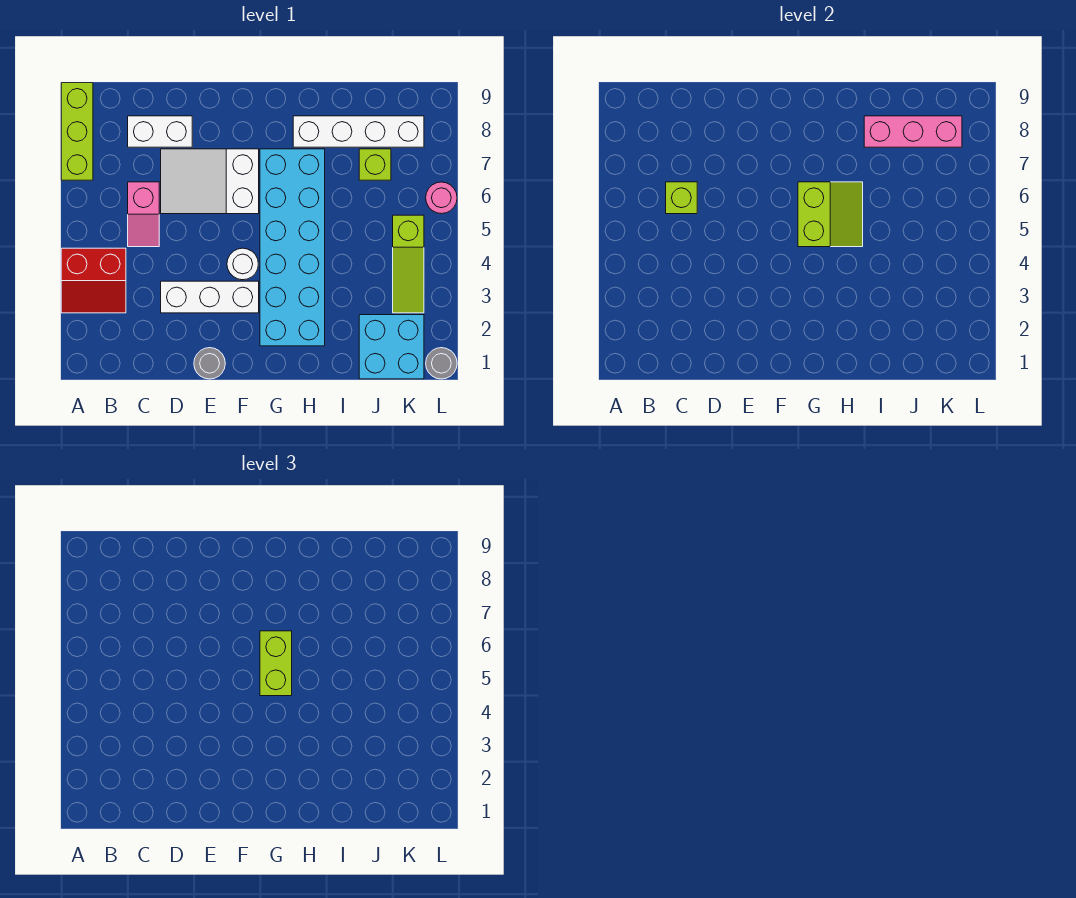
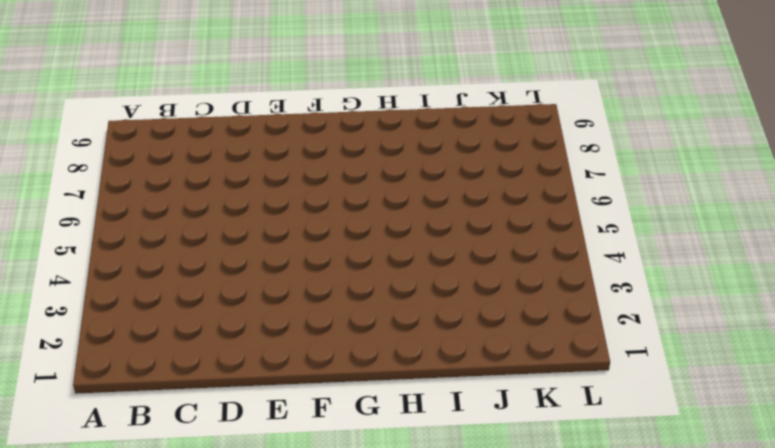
none -> red slope A3:B4 level 1 top 4
none -> lime brick A7:A9 level 1
none -> pink slope C5:C6 level 1 top 6

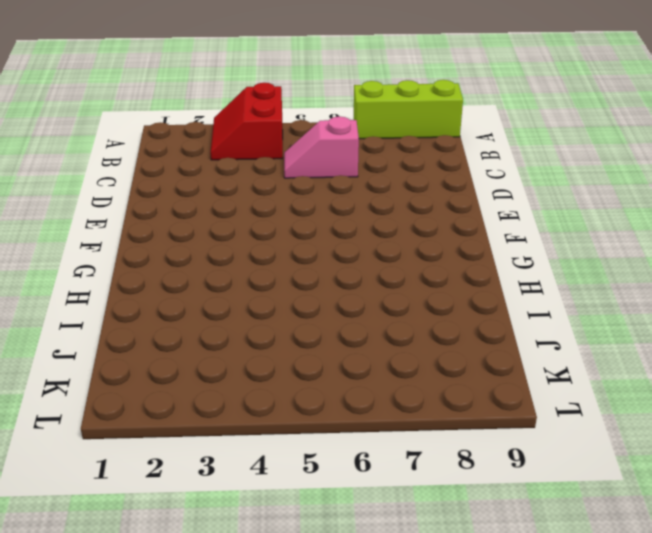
none -> white brick C8:D8 level 1
none -> white brick D3:F3 level 1
none -> white slope D6:F7 level 1 top F

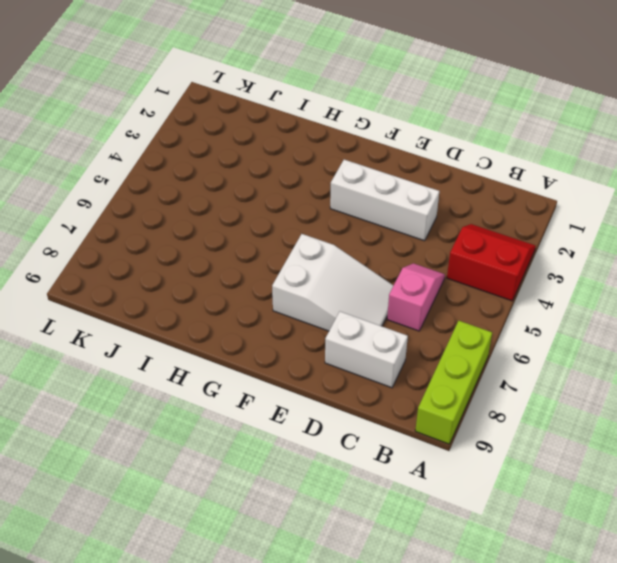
none -> grey round brick E1 level 1
none -> white round brick F4 level 1
none -> cyan brick G2:H7 level 1

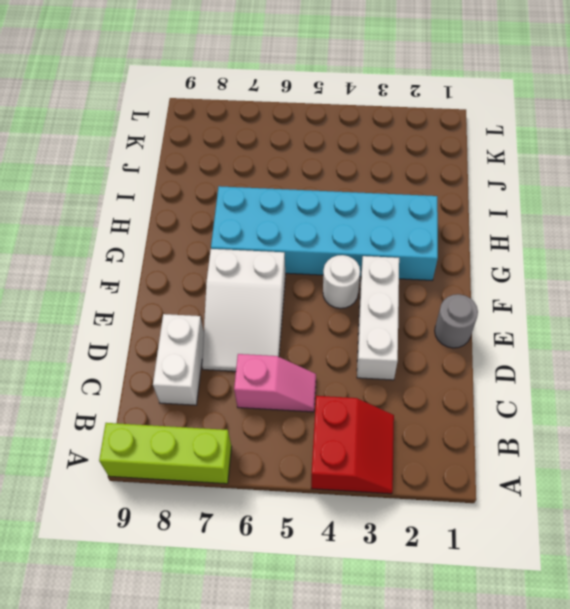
none -> white brick H8:K8 level 1
none -> cyan brick J1:K2 level 1
none -> lime brick J7 level 1

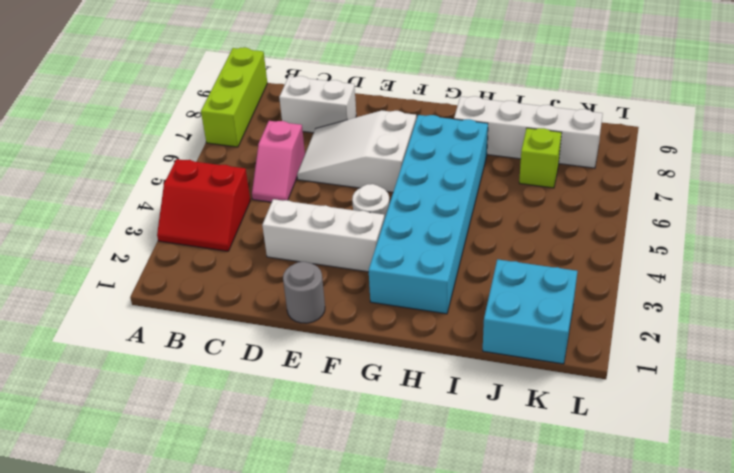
none -> lime slope K3:K5 level 1 top 5
none -> grey round brick L1 level 1
none -> pink round brick L6 level 1

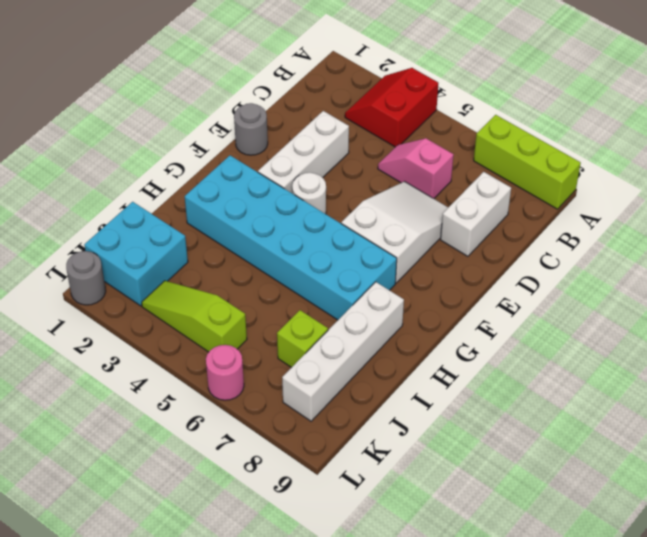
none -> lime brick C6 level 2
none -> lime slope G5:H6 level 2 top G
none -> pink brick I8:K8 level 2

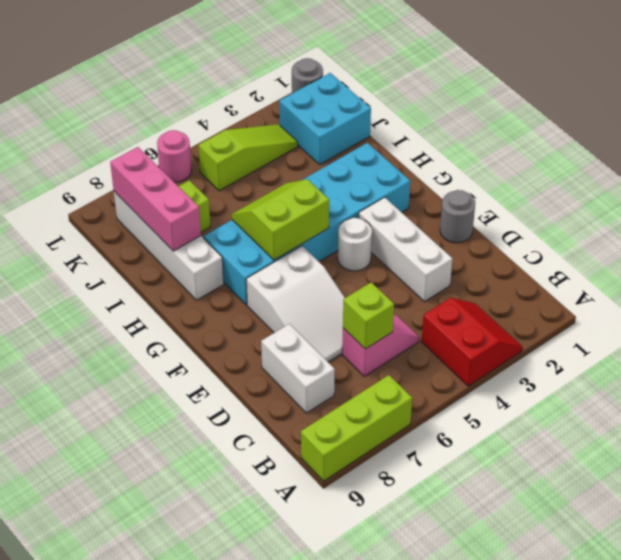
none -> lime brick G5:G6 level 3

